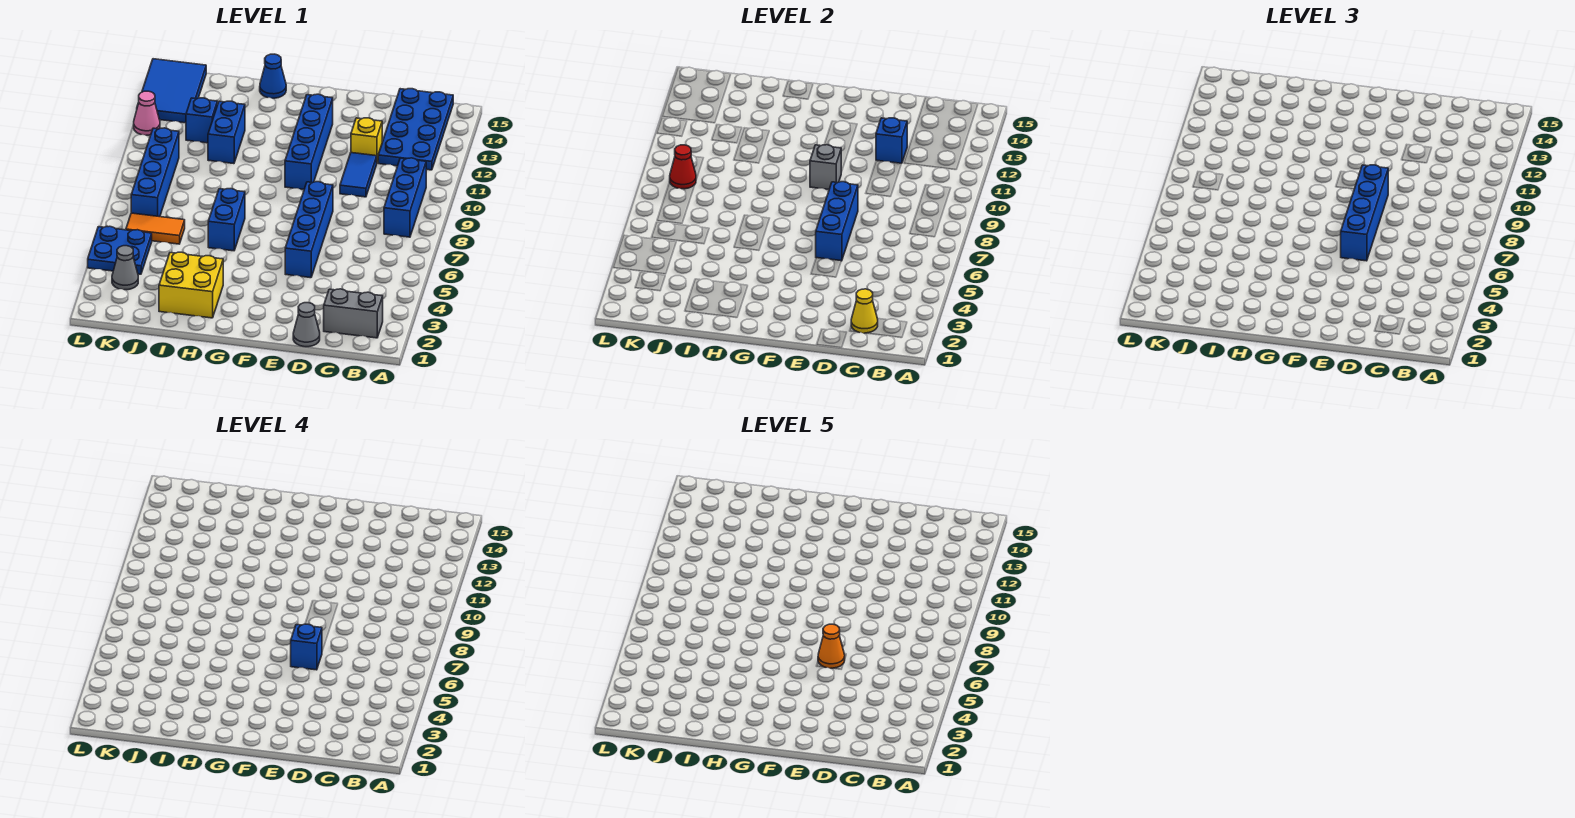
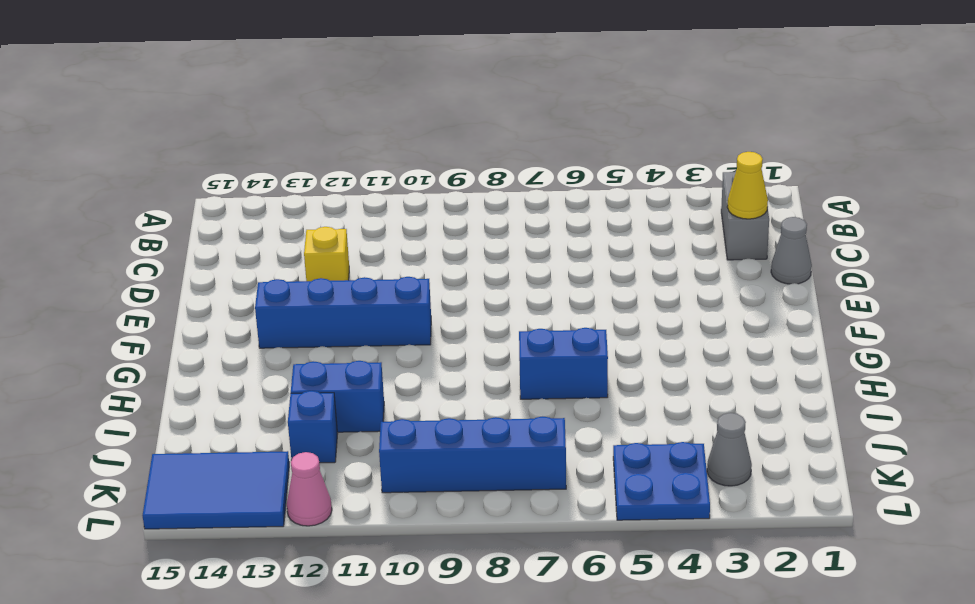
none -> blue brick B8:B10 level 1
none -> blue plate B12:C15 level 1
none -> blue tile D10:D11 level 1

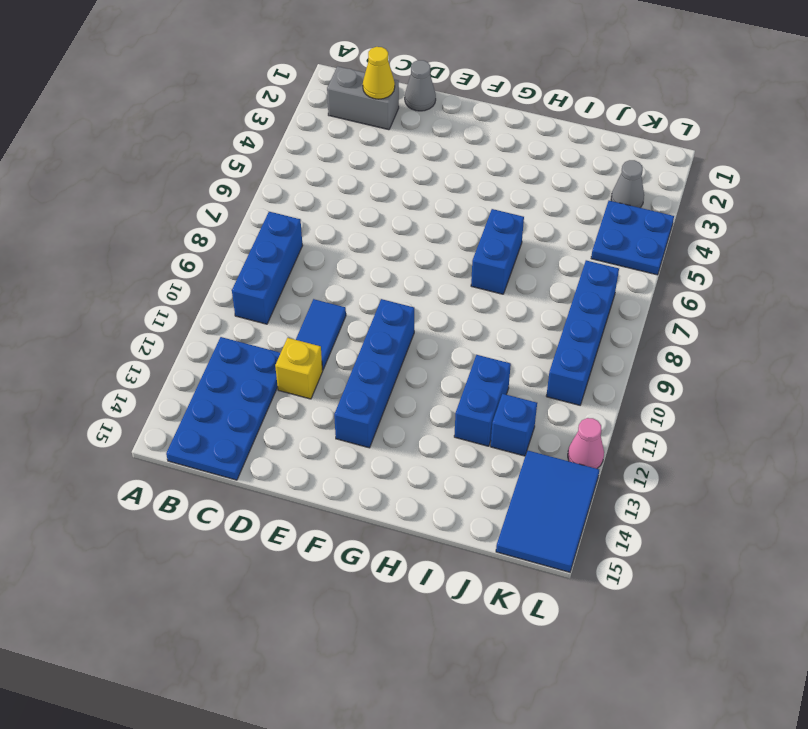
none -> blue brick E5:E8 level 1
none -> yellow brick H2:I3 level 1
none -> blue cone H15 level 1

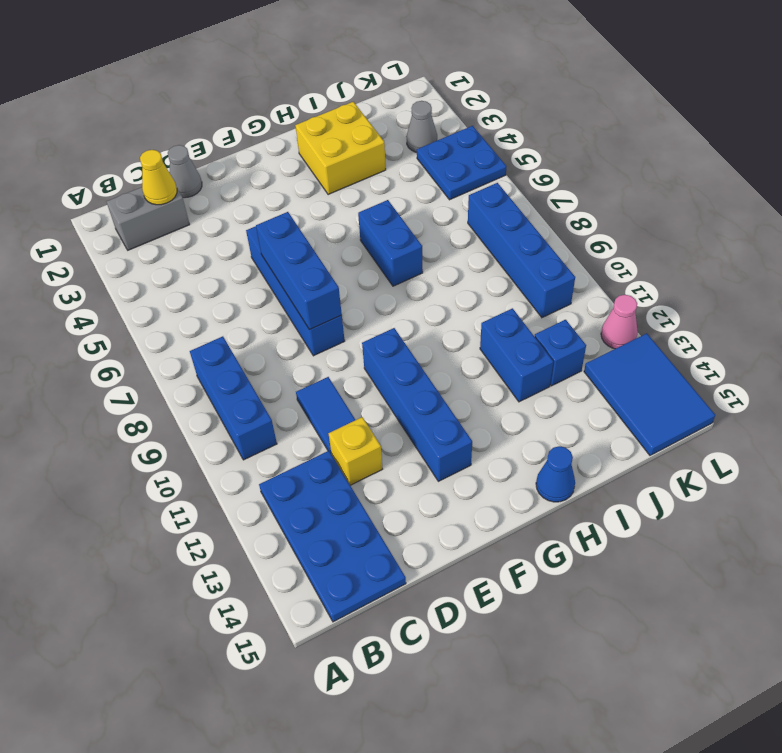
none -> orange tile J6:K6 level 1
none -> blue brick D12 level 2
none -> grey brick F10 level 2

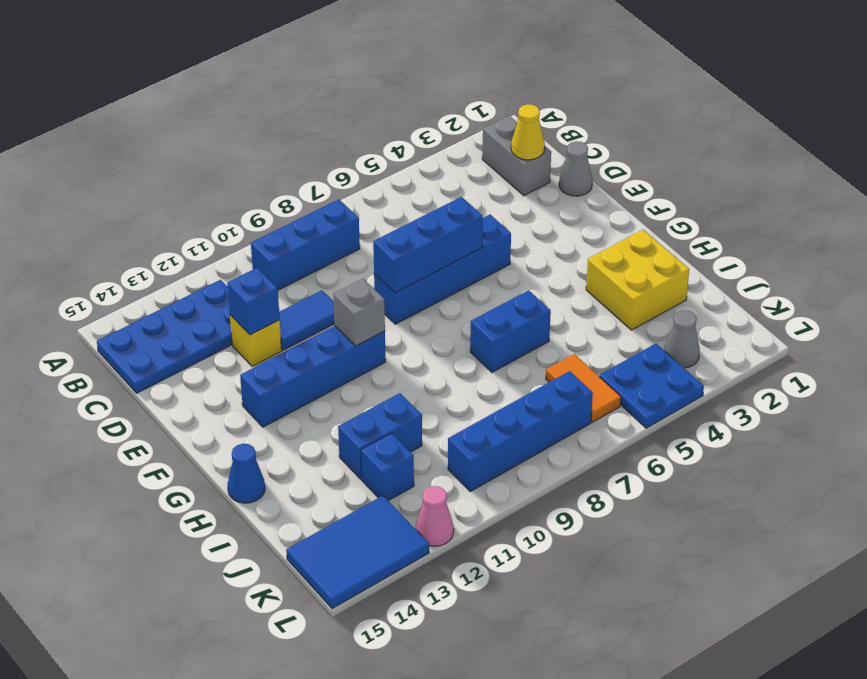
none -> red cone K9 level 2
none -> blue brick E6:E9 level 3
none -> blue brick E6 level 4

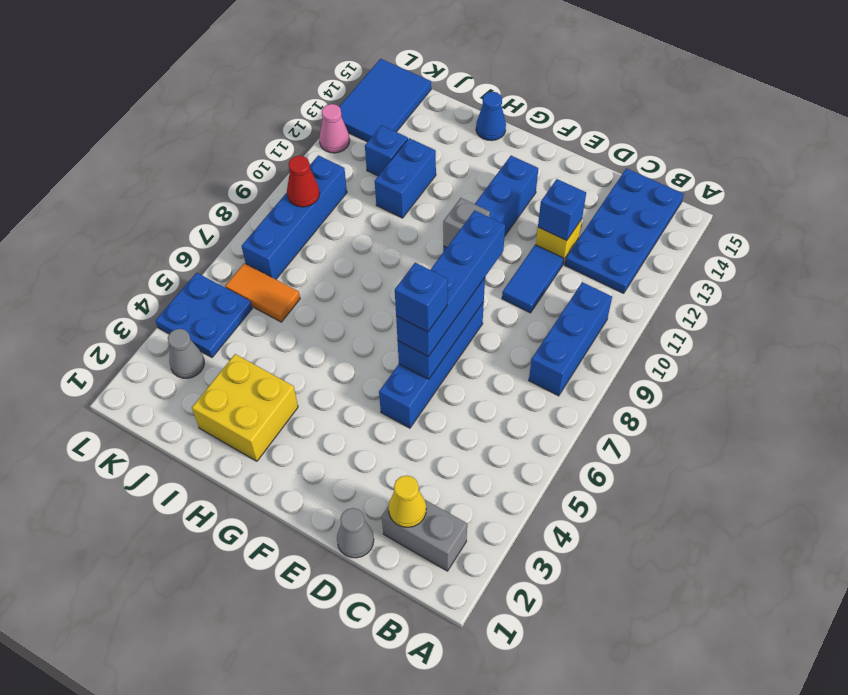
none -> blue brick H6:H7 level 1
none -> orange cone E6 level 5

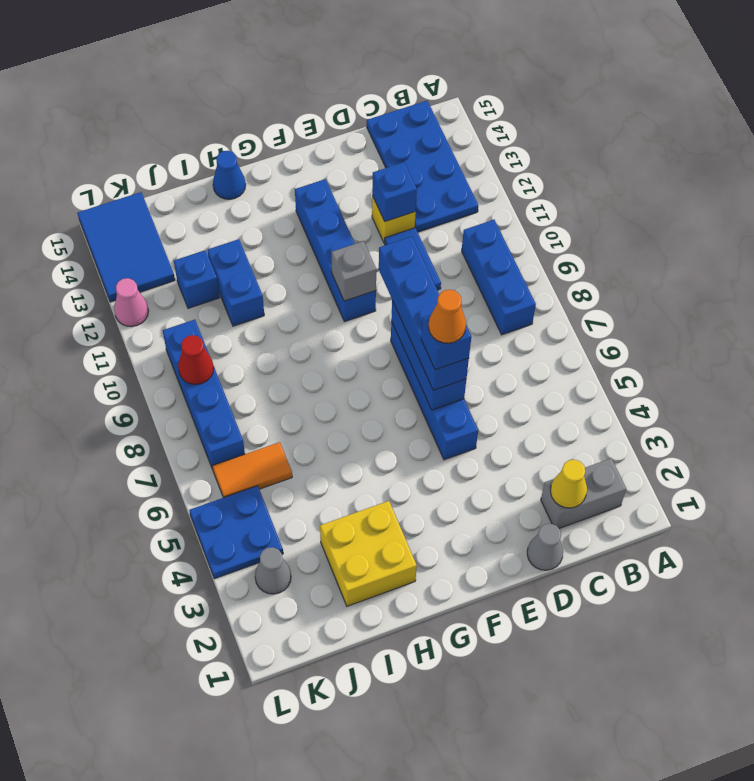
none -> blue brick H6:H7 level 1

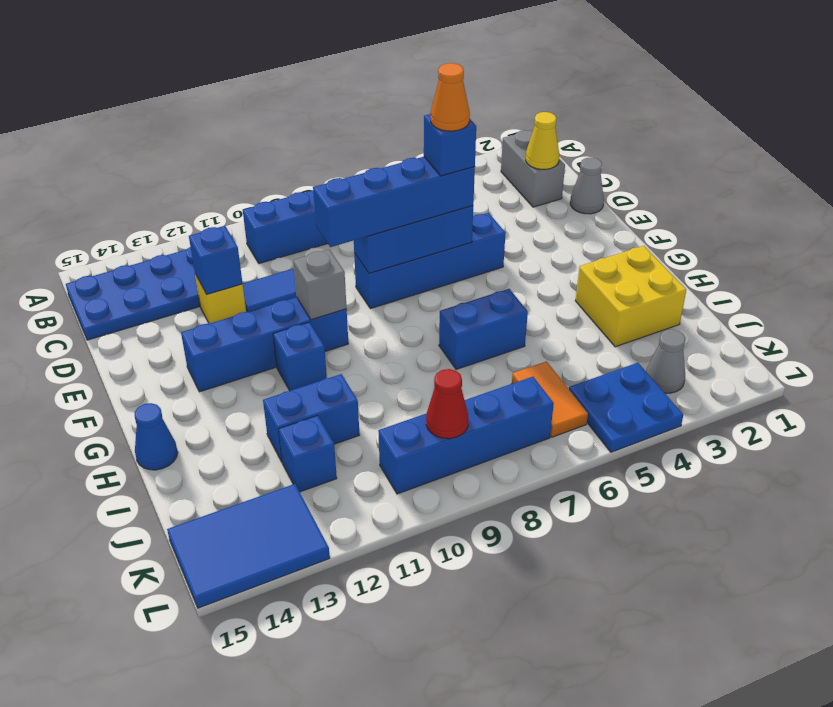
blue brick G11 level 1 -> none
none -> pink cone L12 level 1

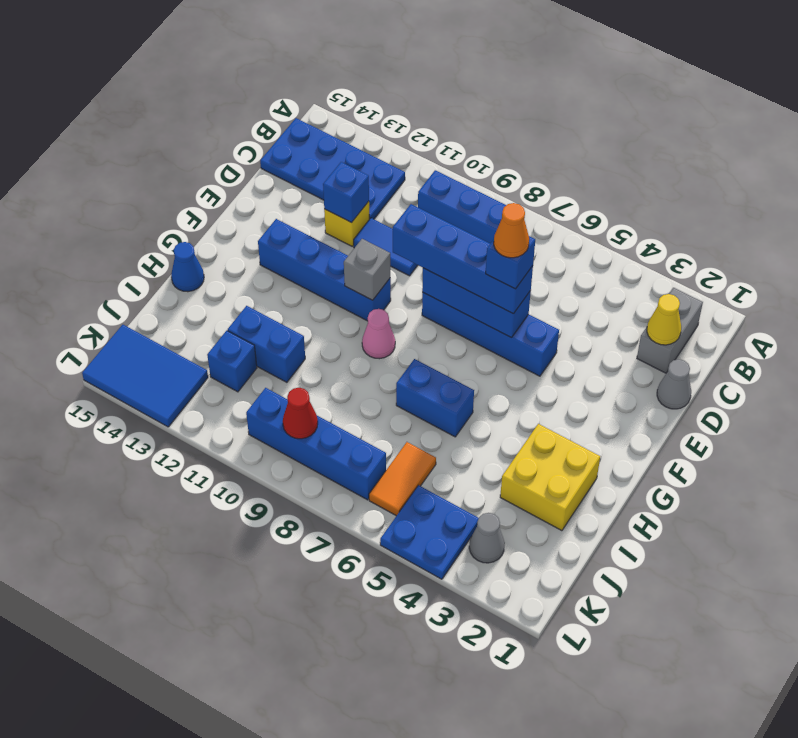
pink cone G9 level 1 -> pink cone L12 level 1

